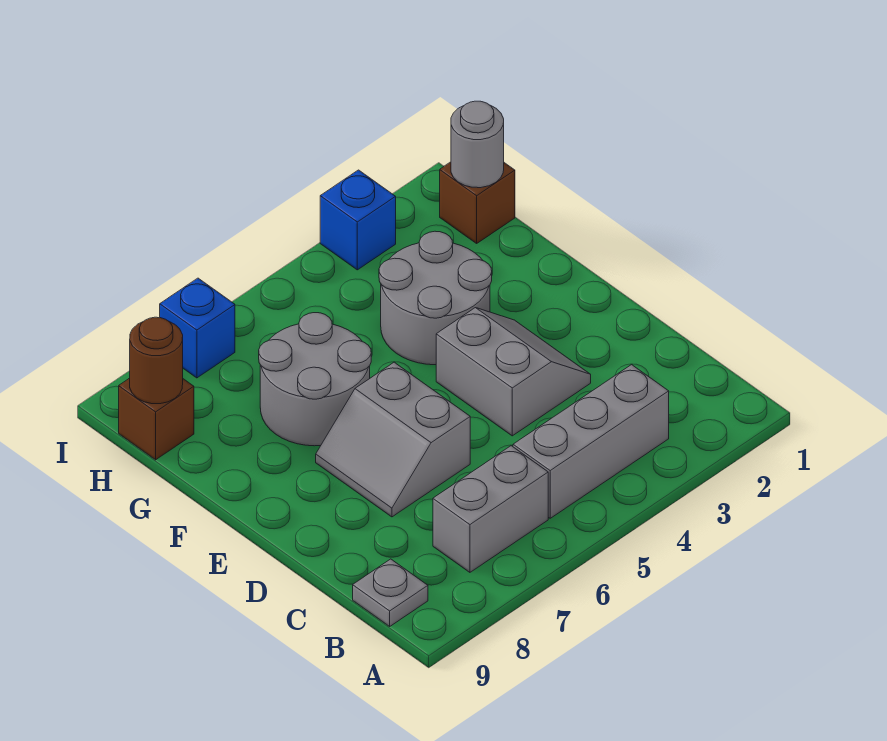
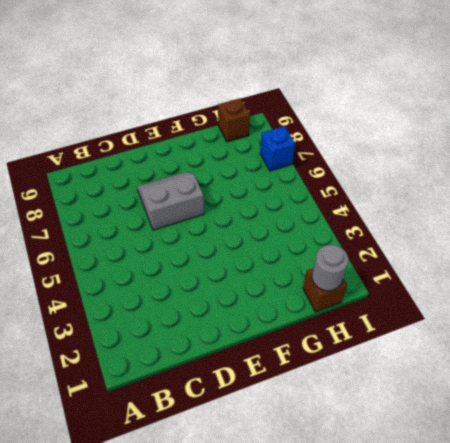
none -> grey brick B3:B5 level 1
none -> grey brick B6:B7 level 1
none -> grey plate B9 level 1

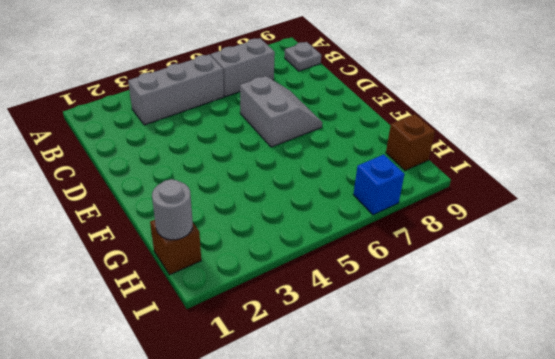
none -> grey slope D3:E4 level 1 top 4
none -> grey round brick F3:G4 level 1
none -> grey round brick F6:G7 level 1

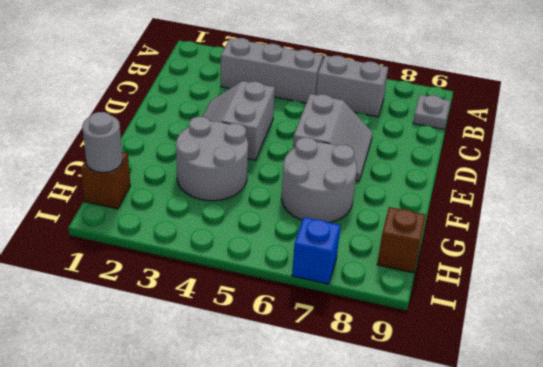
none -> blue brick I3 level 1
none -> brown round brick H9 level 2

